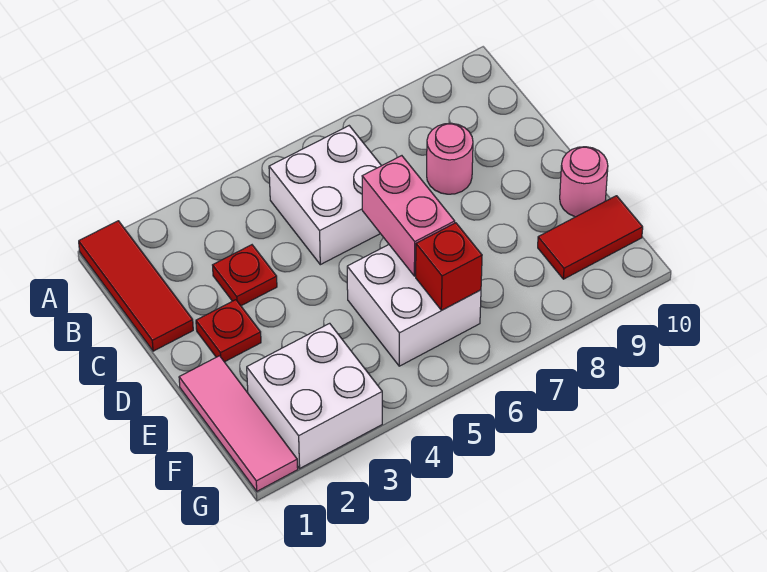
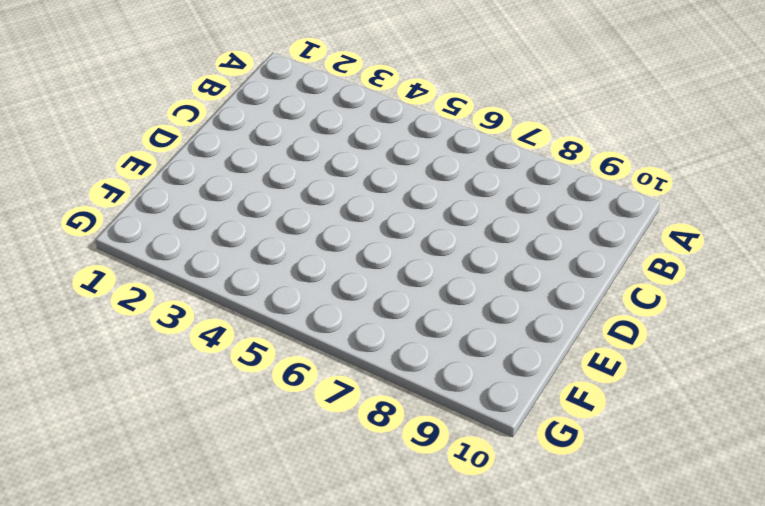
none -> red tile A1:C1 level 1
none -> white brick B5:C6 level 1
none -> red plate C3 level 1

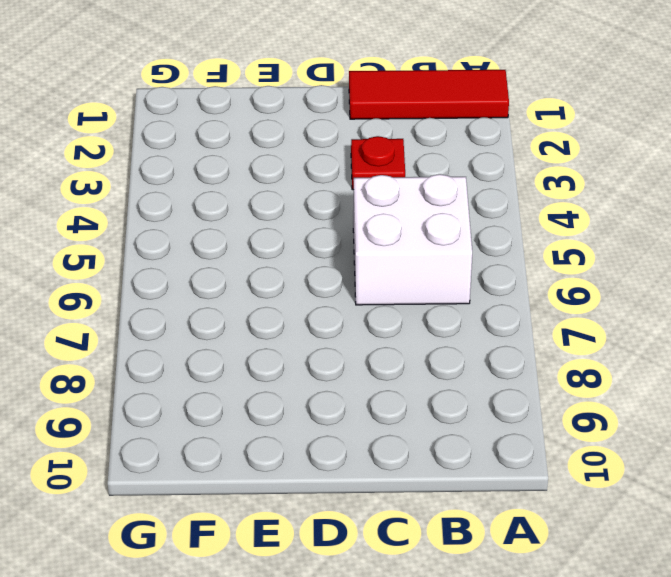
none -> pink round brick C8 level 1
none -> red plate D2 level 1
none -> pink tile E1:G1 level 1

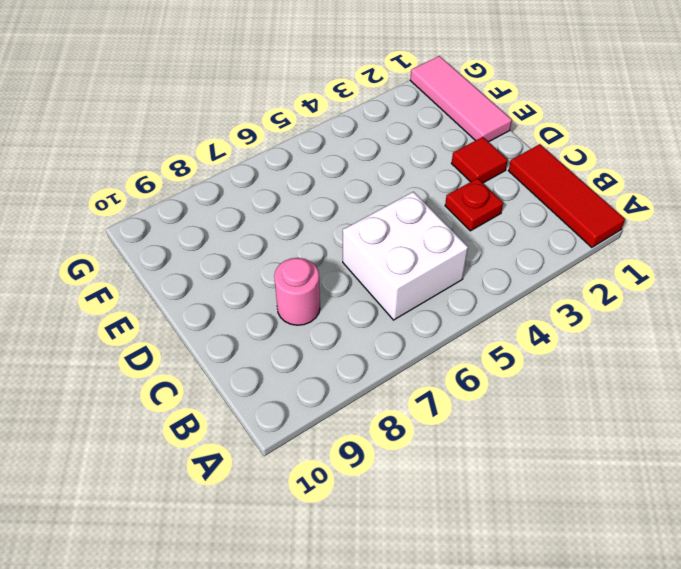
red tile D2 level 1 -> red plate D2 level 1
none -> white brick E5:F6 level 1
none -> pink round brick E10 level 1
none -> white brick F2:G3 level 1

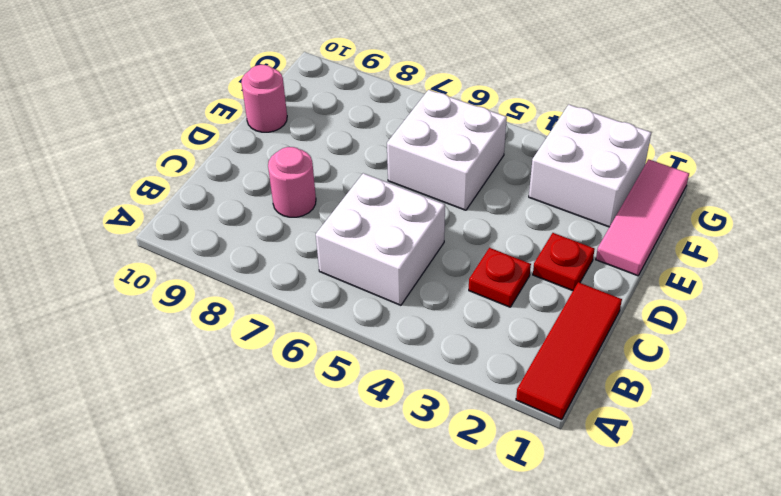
none -> red tile F9:F10 level 1
none -> pink brick D6:E6 level 2
none -> red brick F6 level 2

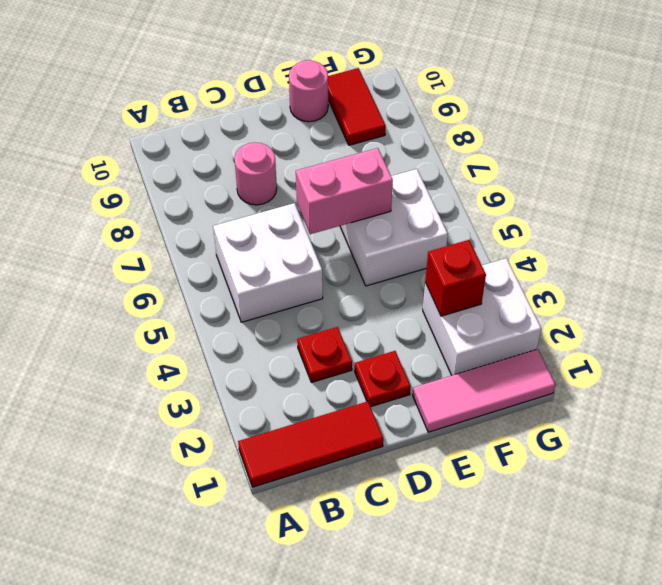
red brick F3 level 2 -> red brick F6 level 2

